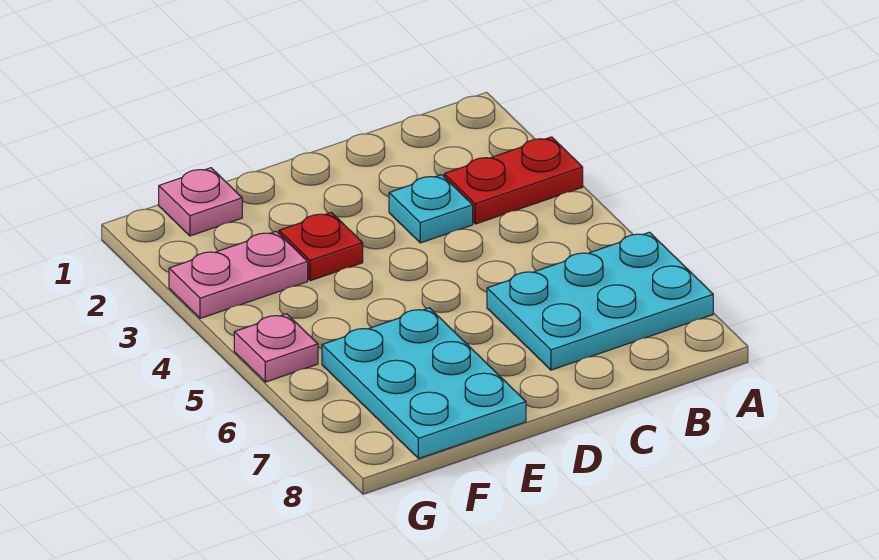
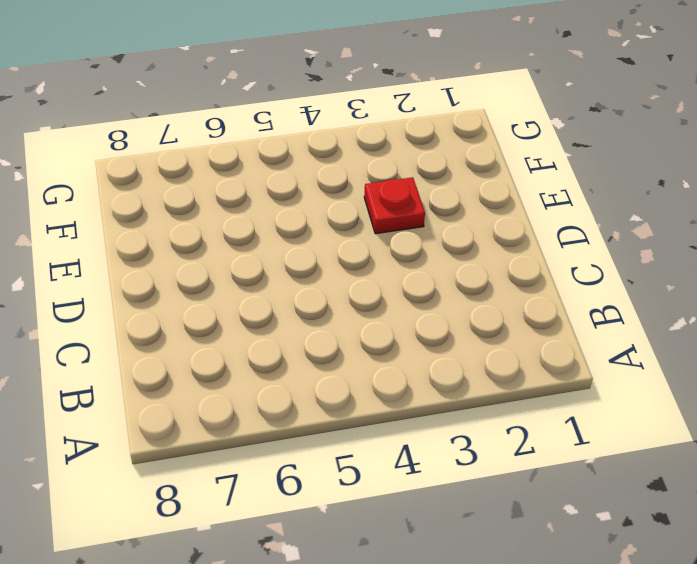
none -> red plate A3:B3 level 1
none -> cyan plate A6:C7 level 1

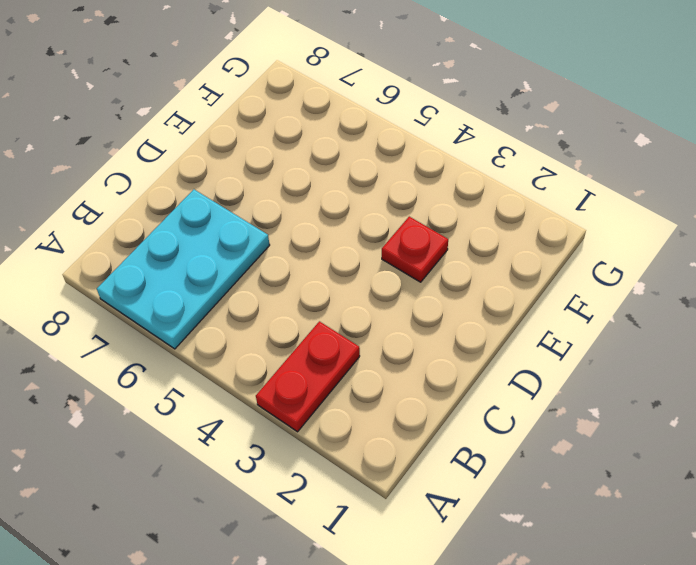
none -> cyan plate C3 level 1
none -> cyan plate E6:F8 level 1

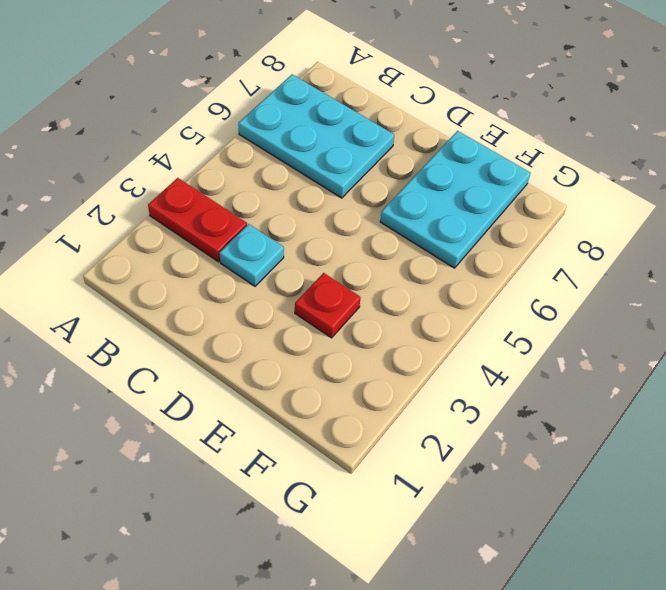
none -> pink plate F1 level 1
none -> pink plate F3:G3 level 1

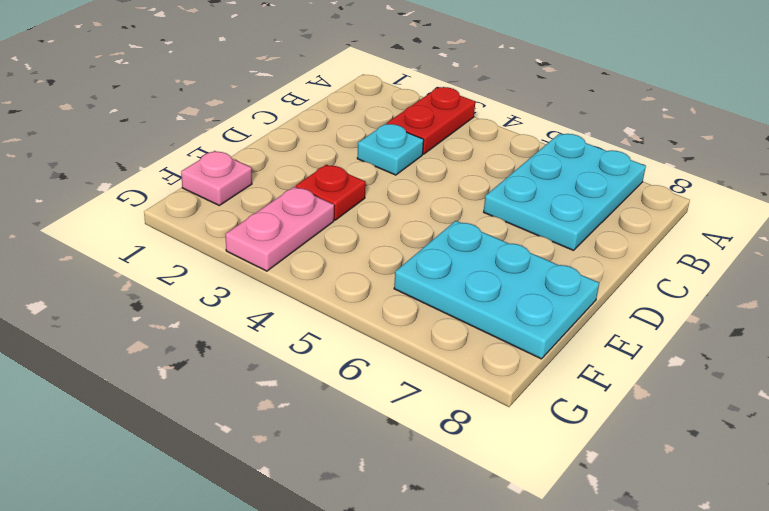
none -> pink plate G5 level 1

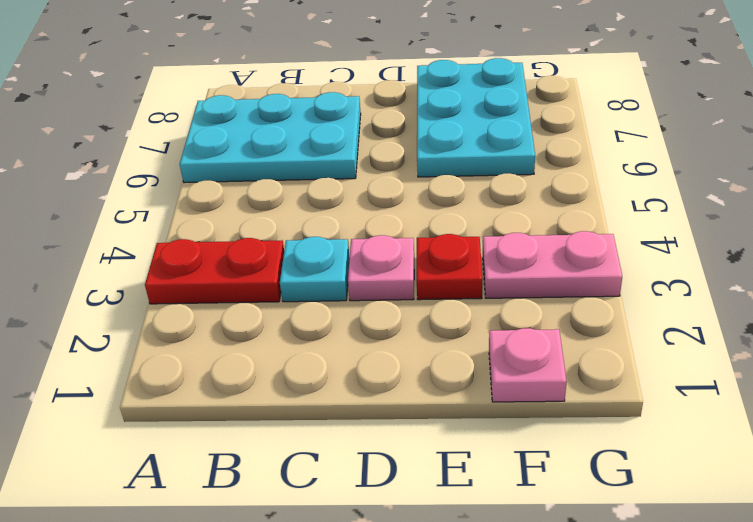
pink plate D3 level 1 -> pink plate G5 level 1

